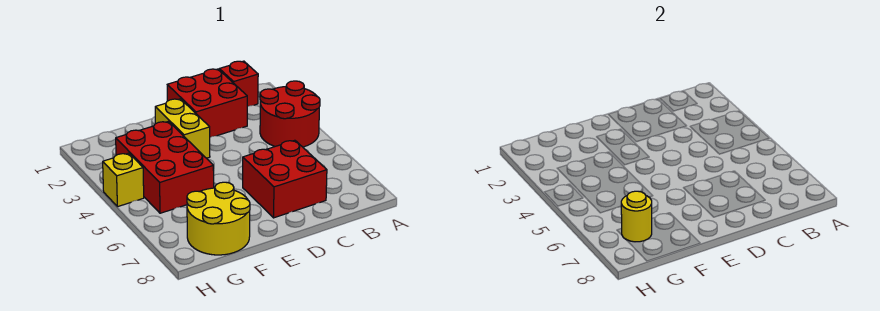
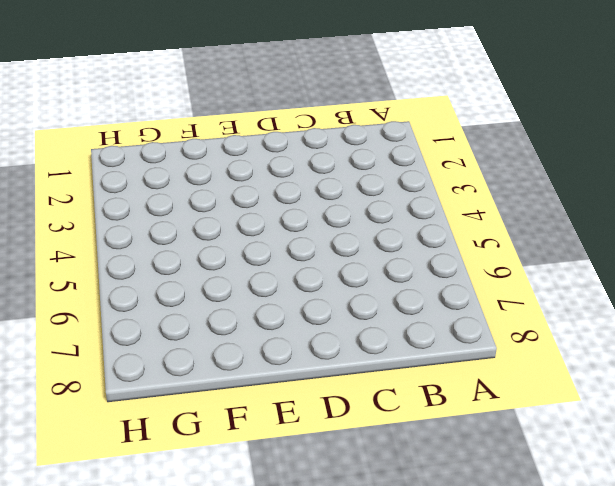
none -> red round brick A3:B4 level 1
none -> red brick B1 level 1

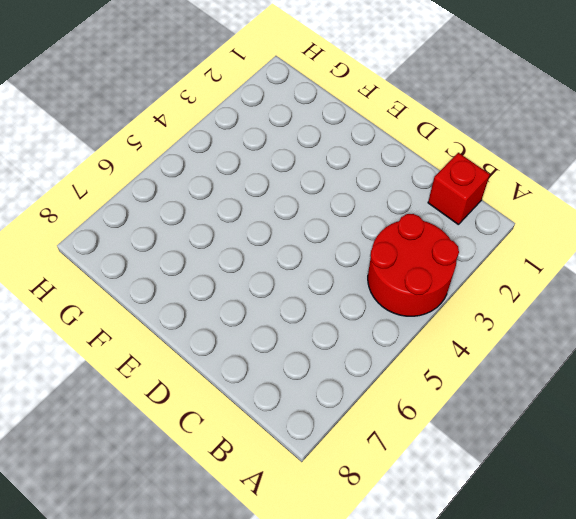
none -> red brick C1:D2 level 1
none -> red brick C6:D7 level 1

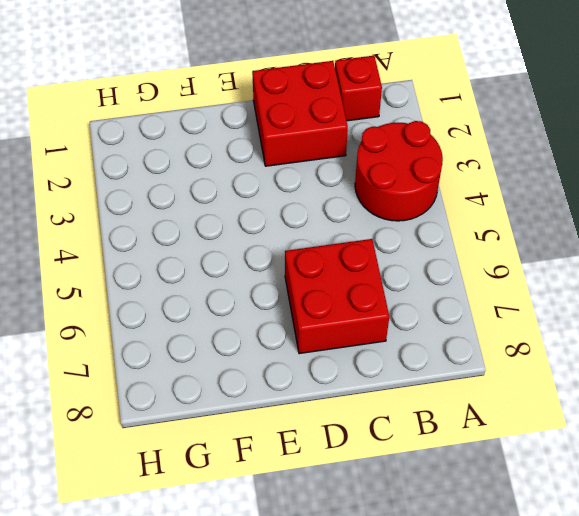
none -> yellow brick E2:E3 level 1
none -> red brick F3:G5 level 1

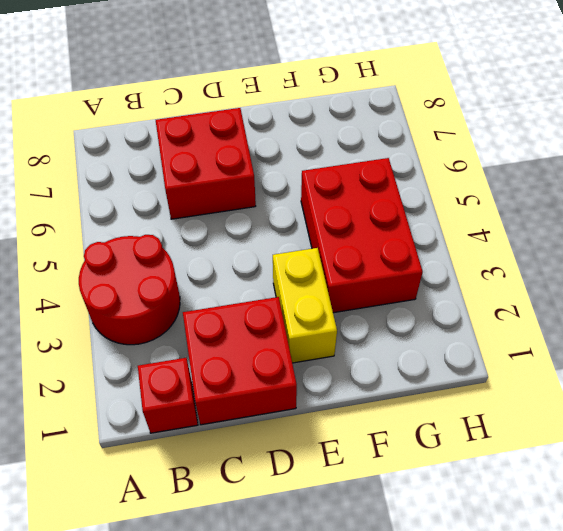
none -> yellow round brick F7:G8 level 1
none -> yellow brick H4 level 1

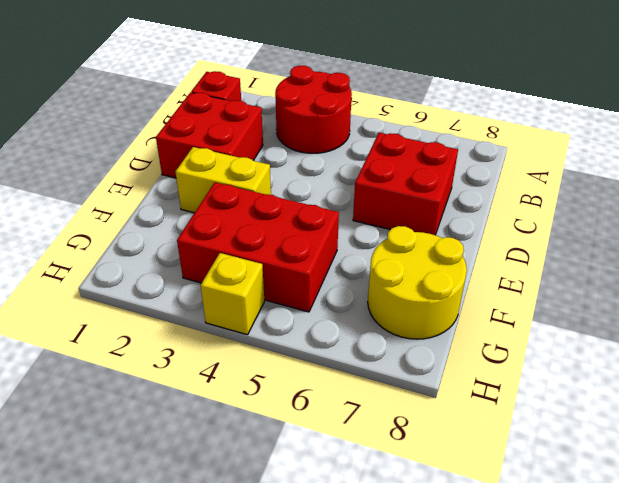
none -> yellow round brick G7 level 2

